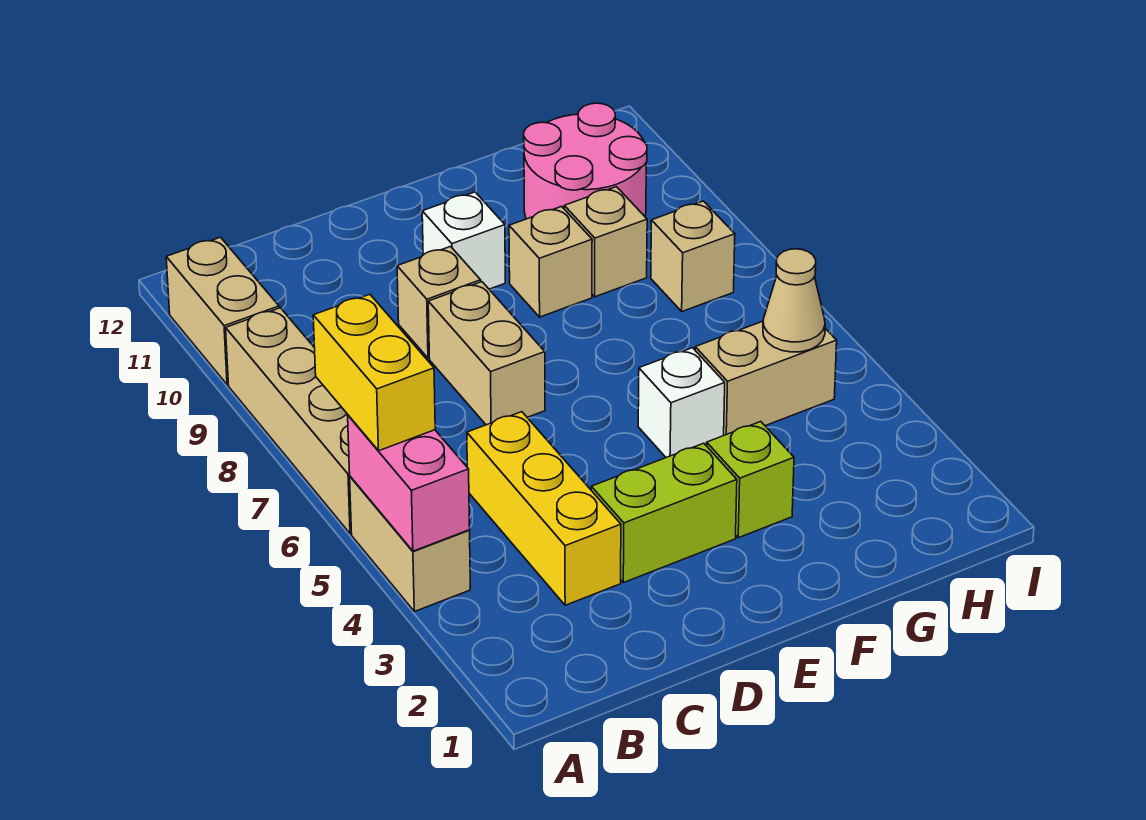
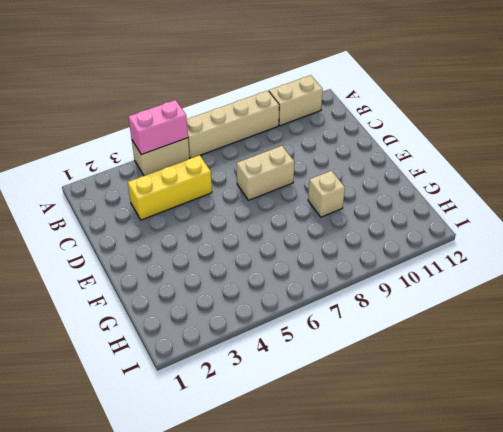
none -> lime brick D3:E3 level 1
none -> tan brick D9 level 1
none -> white brick E10 level 1

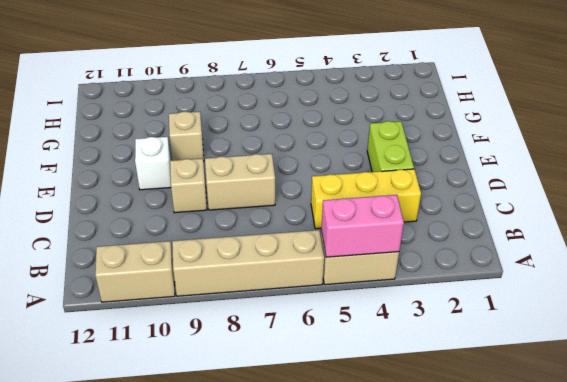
none -> lime brick F3 level 1
none -> white brick F5 level 1
none -> tan brick G5:H5 level 1

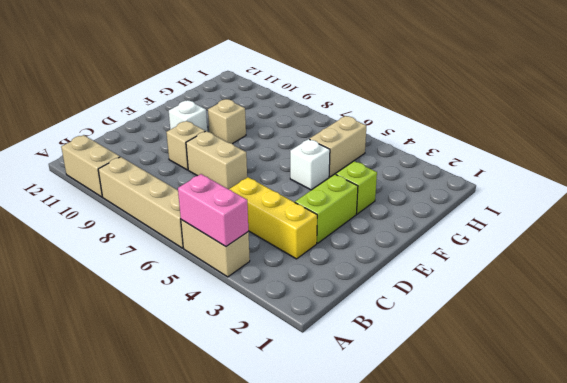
none -> tan brick G9 level 1
none -> pink round brick G10:H11 level 1
none -> tan brick H8 level 1

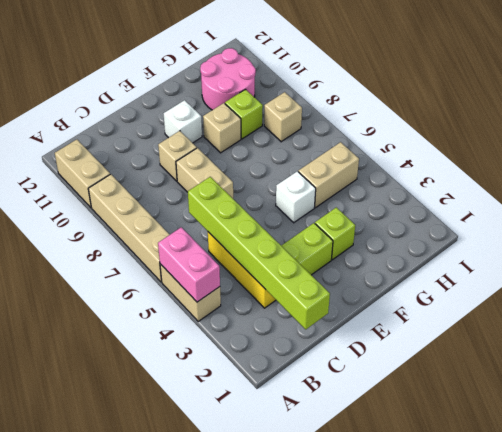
lime brick C1:C6 level 2 -> none
lime brick G9 level 1 -> tan brick G9 level 1
none -> tan cone H5 level 2
none -> yellow brick A5:A6 level 3

